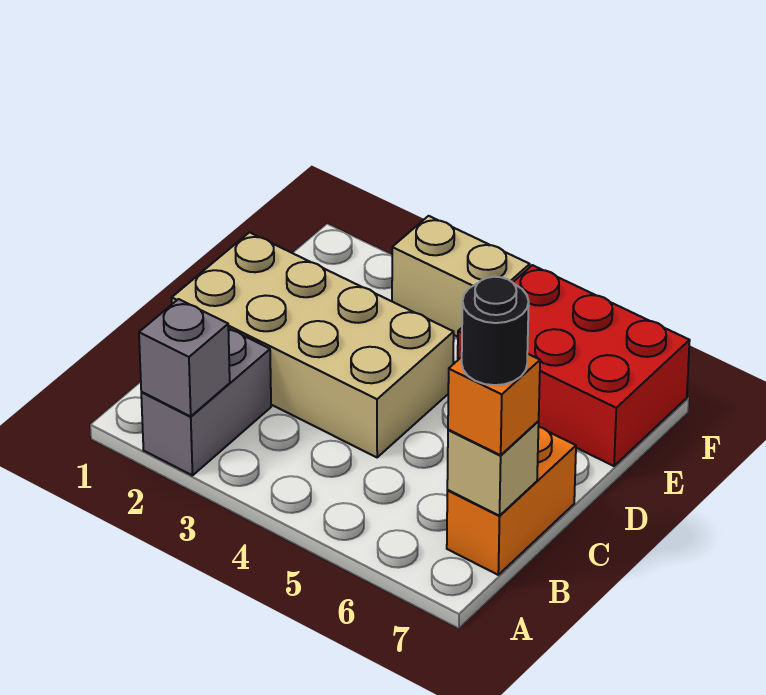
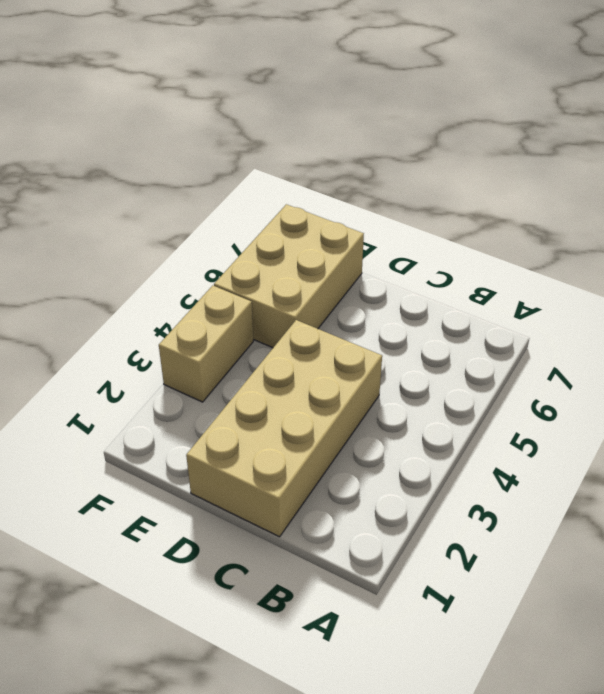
tan brick E5:F7 level 1 -> red brick E5:F7 level 1
none -> grey brick A2:B2 level 1
none -> orange brick B7:C7 level 1

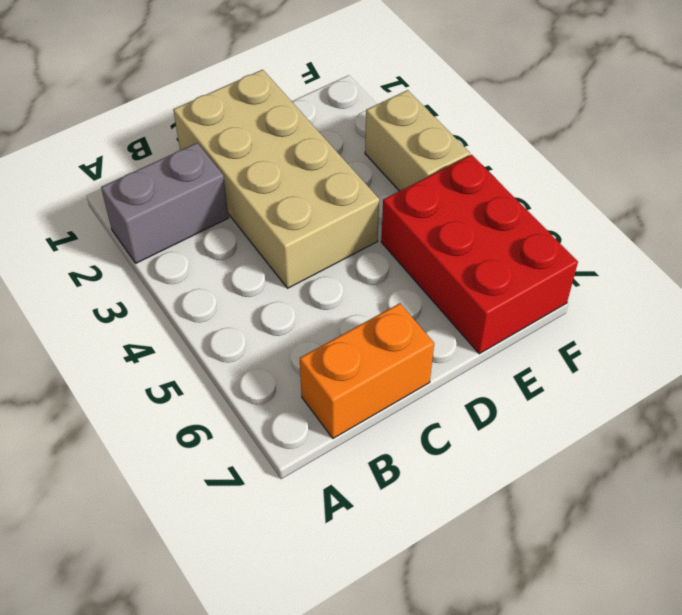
none -> grey brick A2 level 2
none -> tan brick B7 level 2

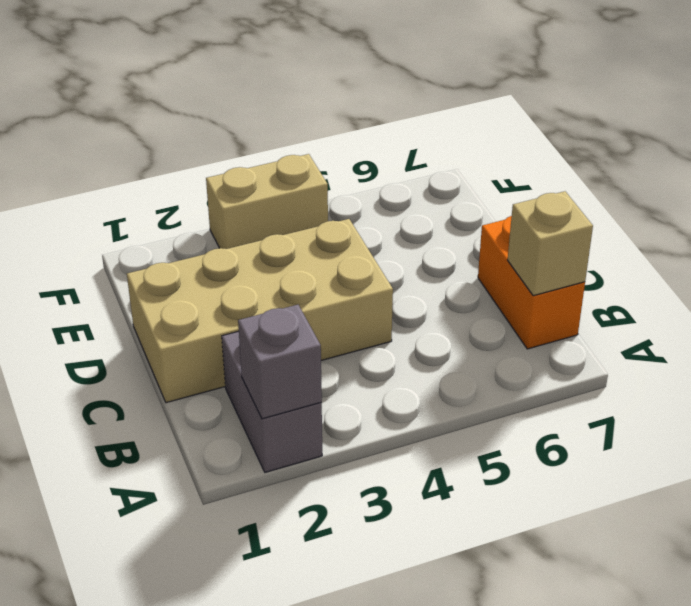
none -> red brick E5:F7 level 1
none -> orange brick B7 level 3

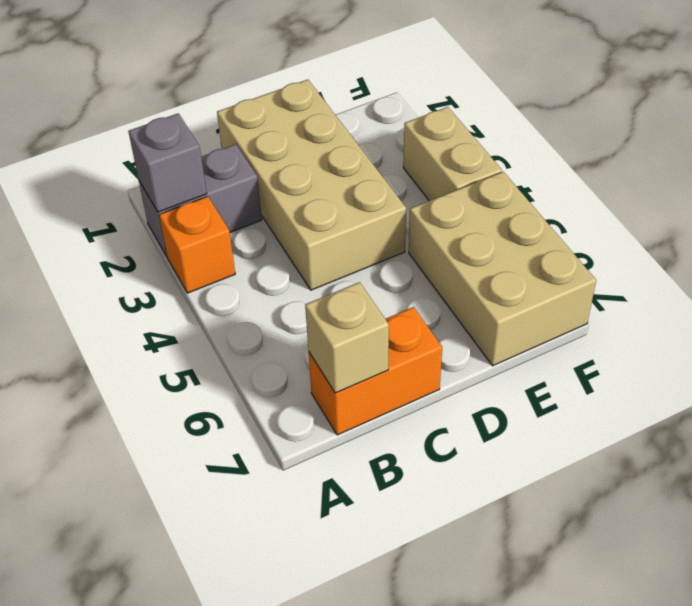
orange brick A3 level 1 -> orange brick B7 level 3
tan brick E5:F7 level 1 -> red brick E5:F7 level 1
none -> black round brick B7 level 4

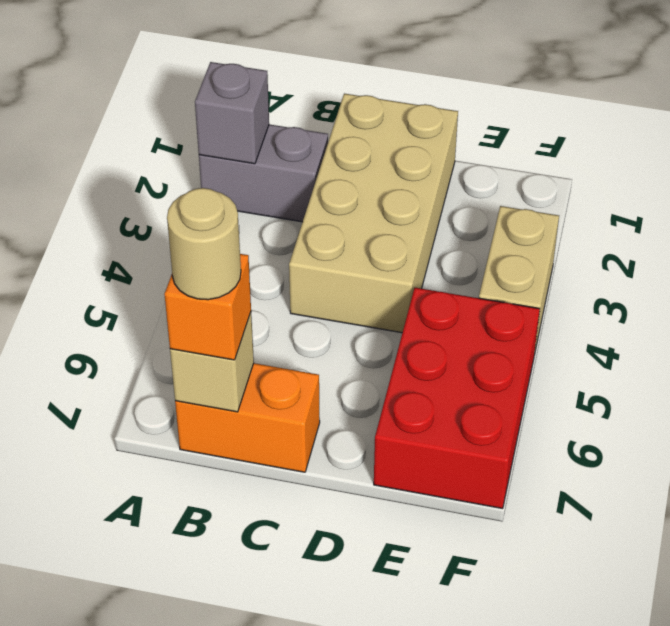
tan round brick B7 level 4 -> black round brick B7 level 4

